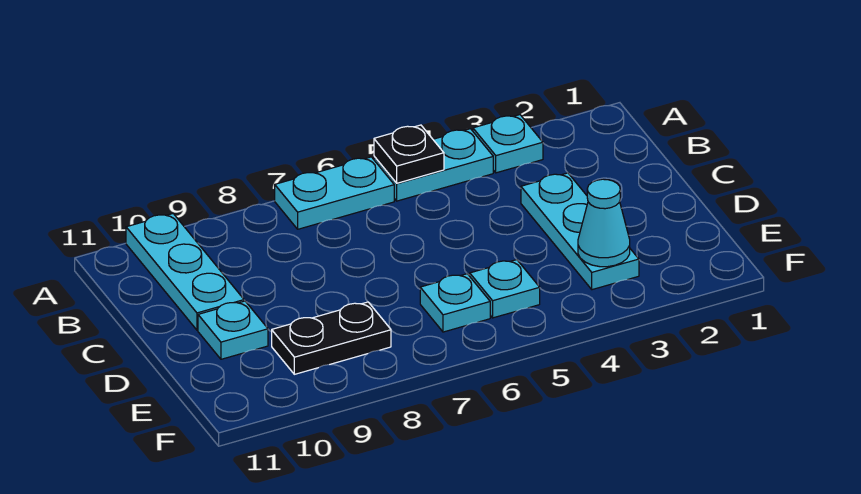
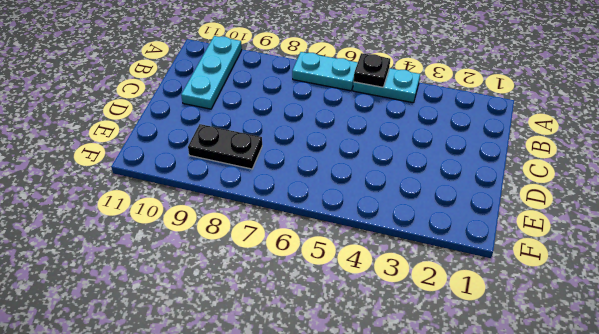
none -> cyan plate A3 level 1
none -> cyan plate C3:E3 level 1

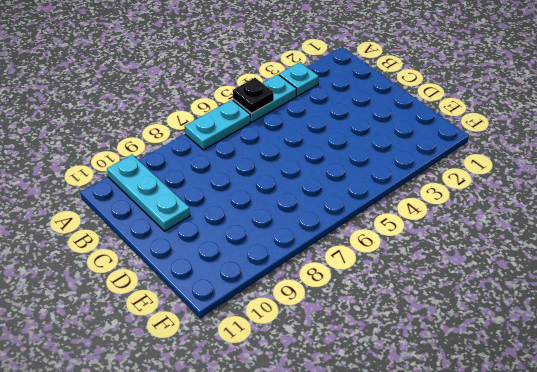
none -> cyan plate C3:E3 level 1
none -> cyan plate D10 level 1

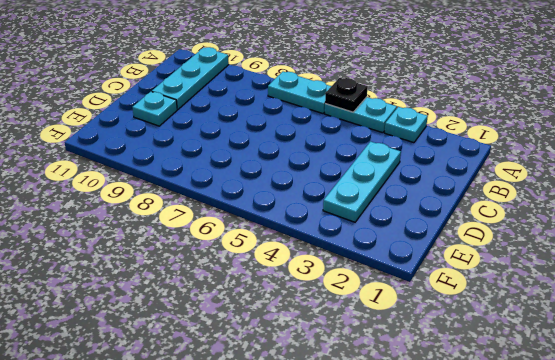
none -> cyan plate E5 level 1
none -> cyan plate E6 level 1

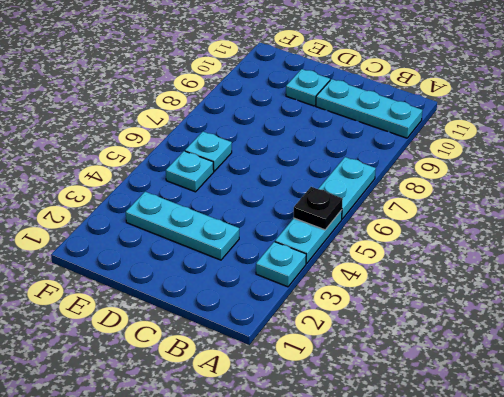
none -> black plate E8:E9 level 1
none -> cyan cone E3 level 2

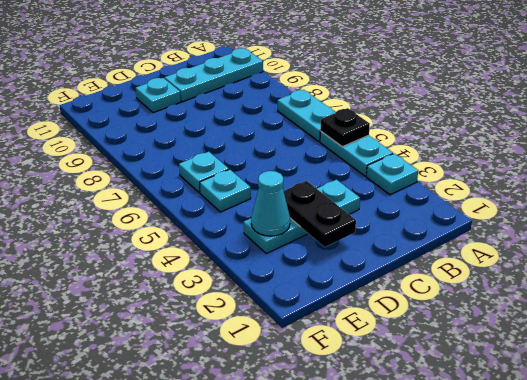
black plate D2:D3 level 2 -> black plate E8:E9 level 1

